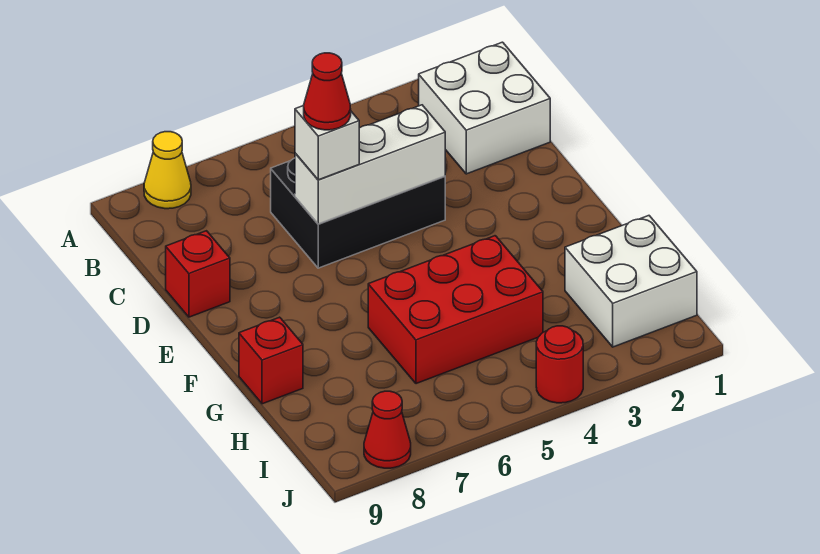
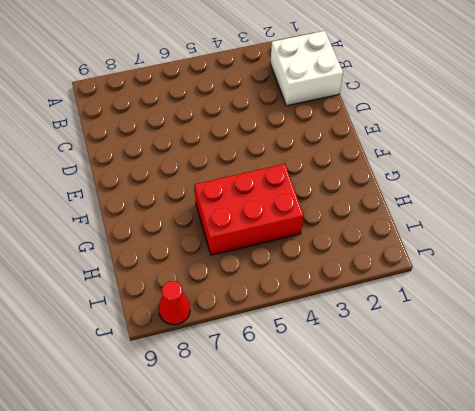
none -> yellow cone A8 level 1
none -> black brick C4:D6 level 1
none -> red brick D9 level 1

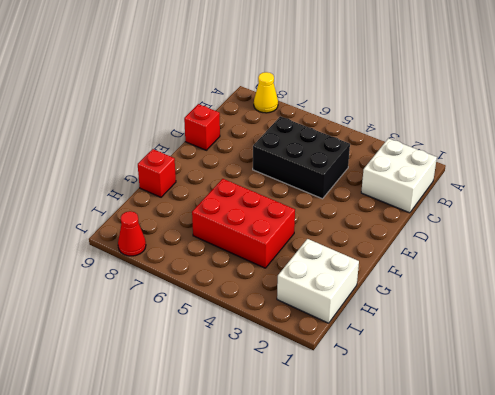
none -> red round brick J4 level 1
none -> white brick D4:D6 level 2
none -> white brick D6 level 3

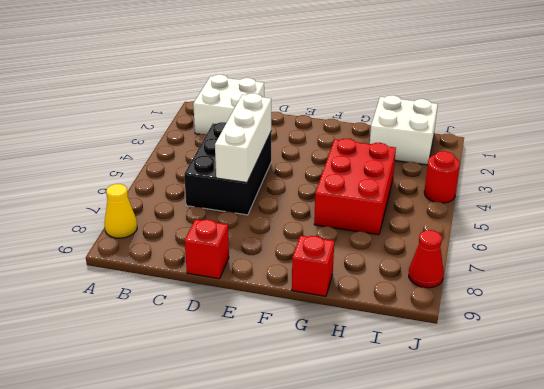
none -> white brick D6 level 3
none -> red cone D6 level 4

